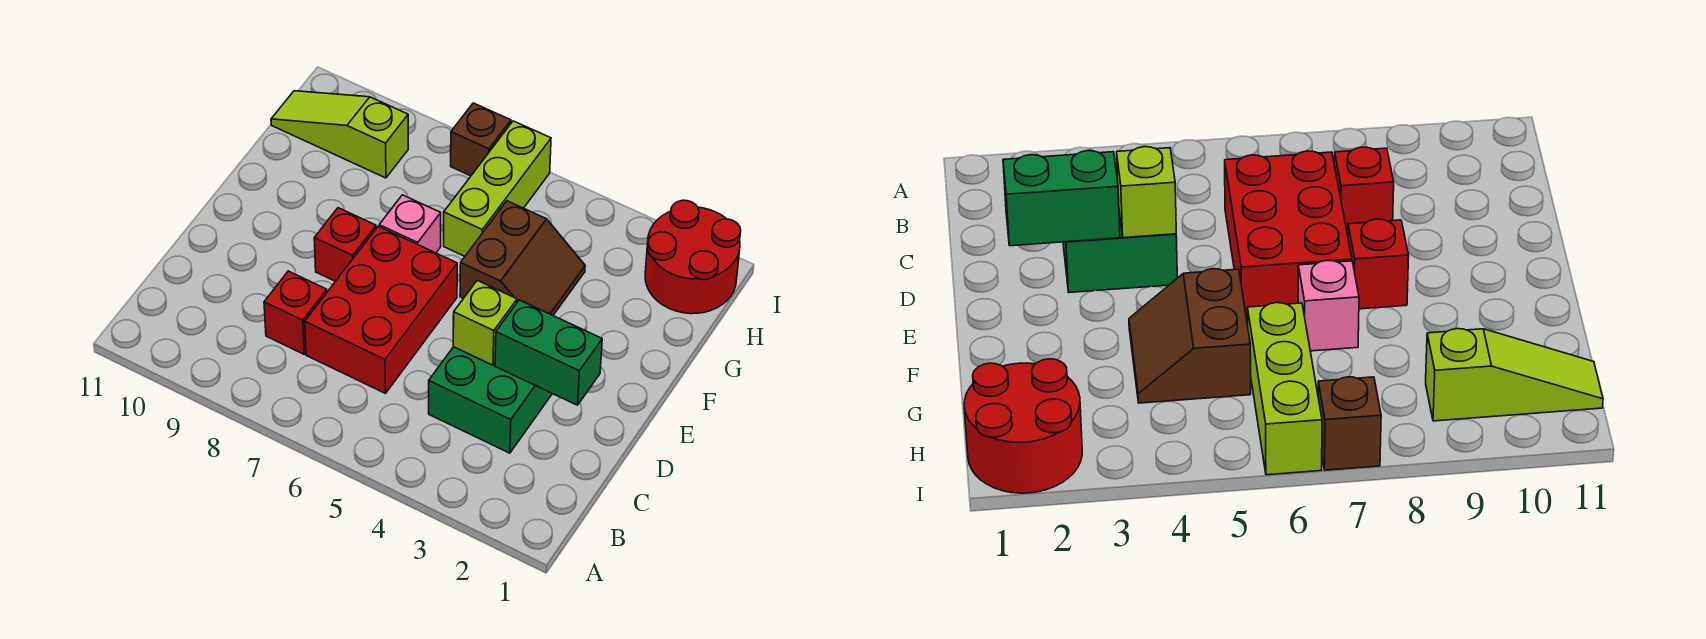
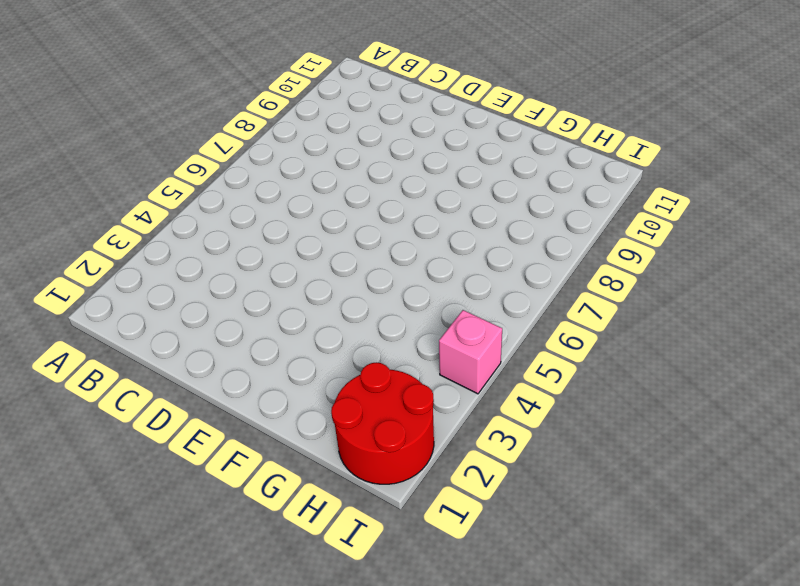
pink brick I4 level 1 -> pink brick F7 level 1
none -> green brick C3:D4 level 1
none -> red brick C6:E7 level 1
none -> red brick C8 level 1

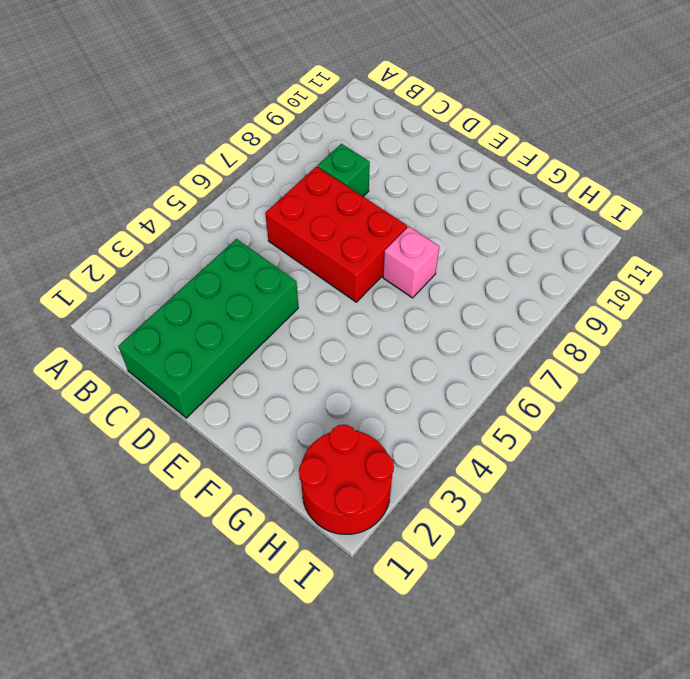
green brick C1:D4 level 1 -> green brick C3:D4 level 1
green brick C8 level 1 -> red brick C8 level 1
none -> red brick E8 level 1
none -> brown slope F4:G5 level 1 top 5
none -> lime brick G6:I6 level 1

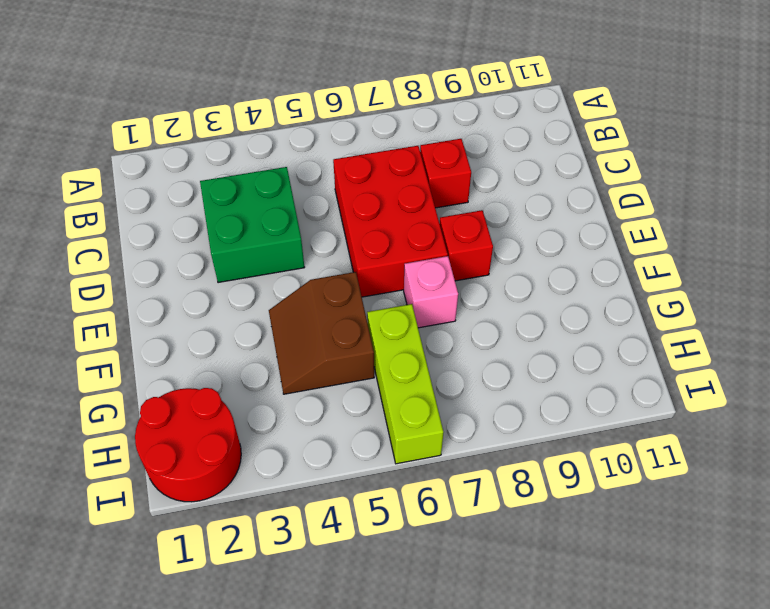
none -> lime slope H9:H11 level 1 top 9
none -> brown brick I7 level 1
none -> green brick D2:D3 level 2

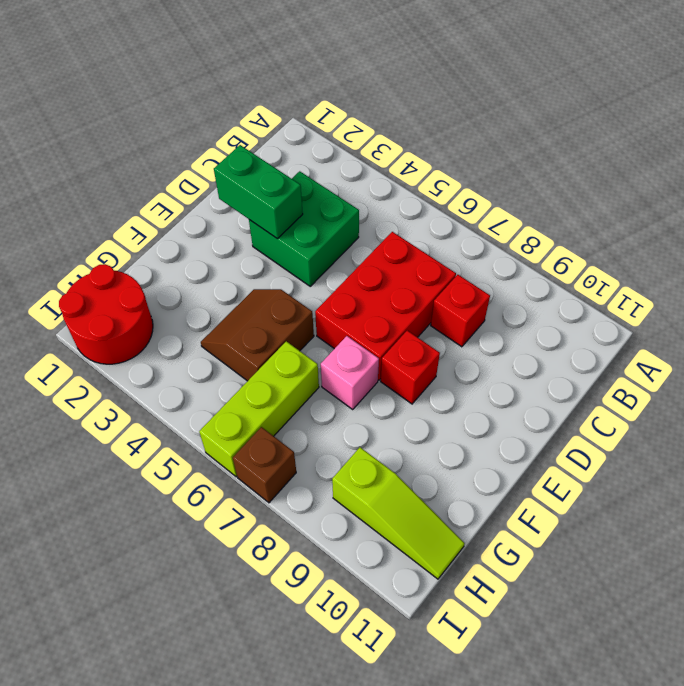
none -> lime brick D4 level 2

